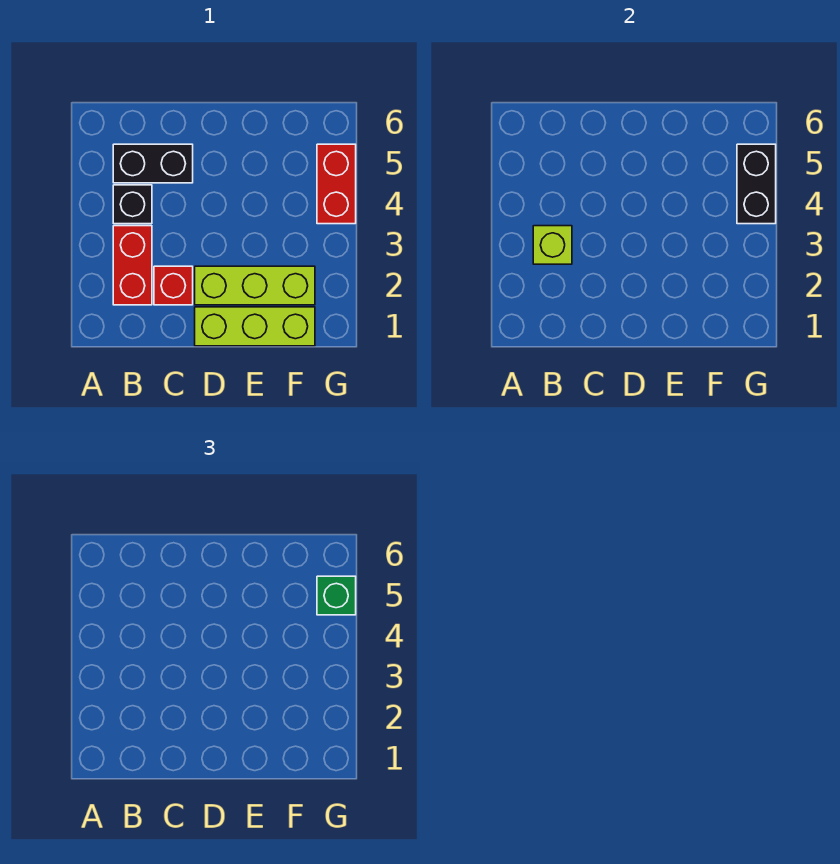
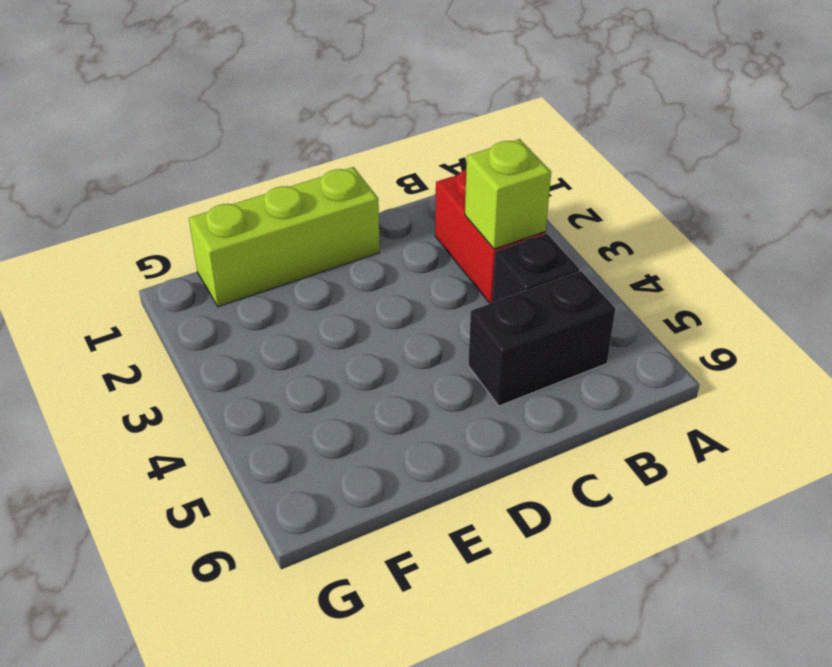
none -> red brick C2 level 1
none -> lime brick D2:F2 level 1

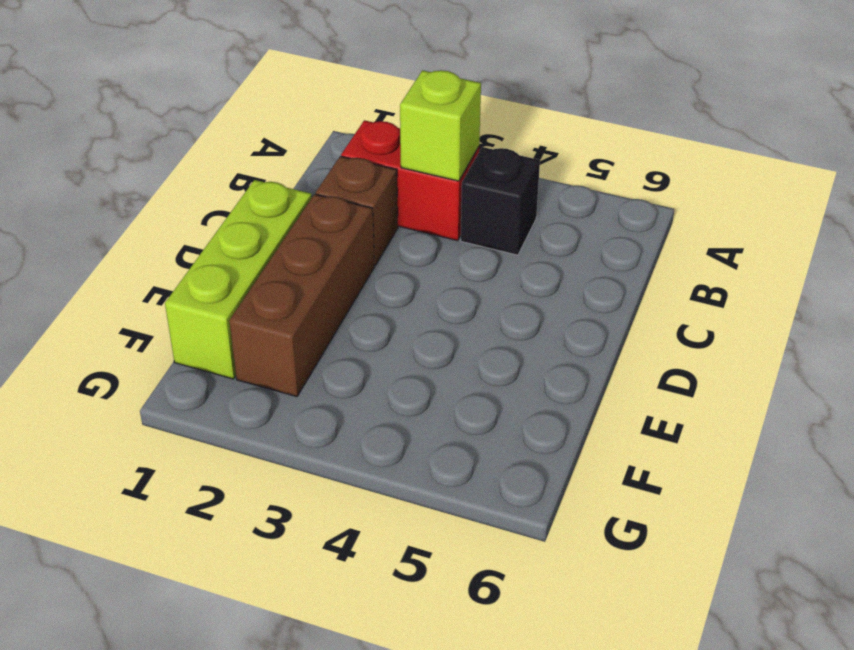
brown brick C2 level 1 -> red brick C2 level 1
brown brick D2:F2 level 1 -> lime brick D2:F2 level 1
none -> black brick B5:C5 level 1
none -> red brick G4:G5 level 1

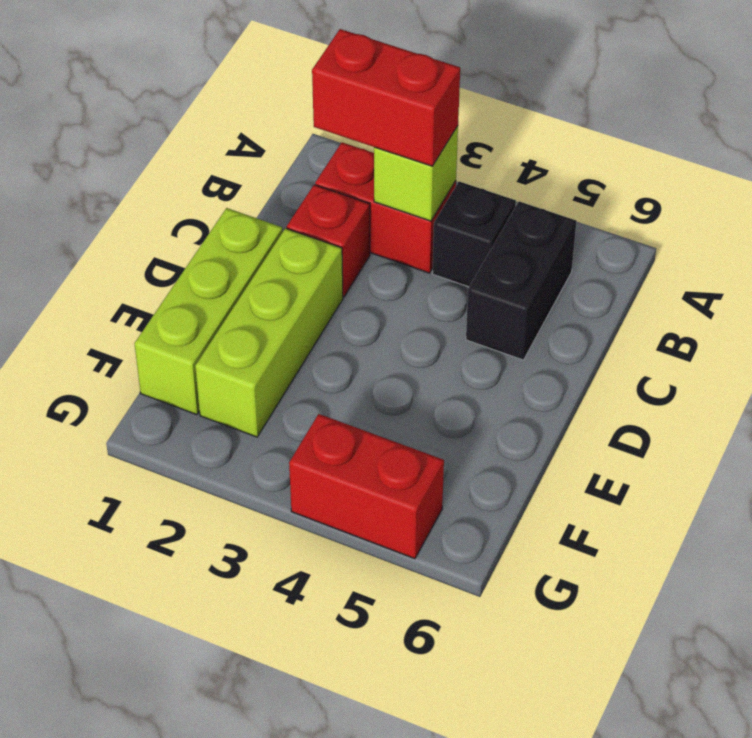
red brick B2:B3 level 3 -> none
none -> black brick G4:G5 level 2
none -> green brick G5 level 3

